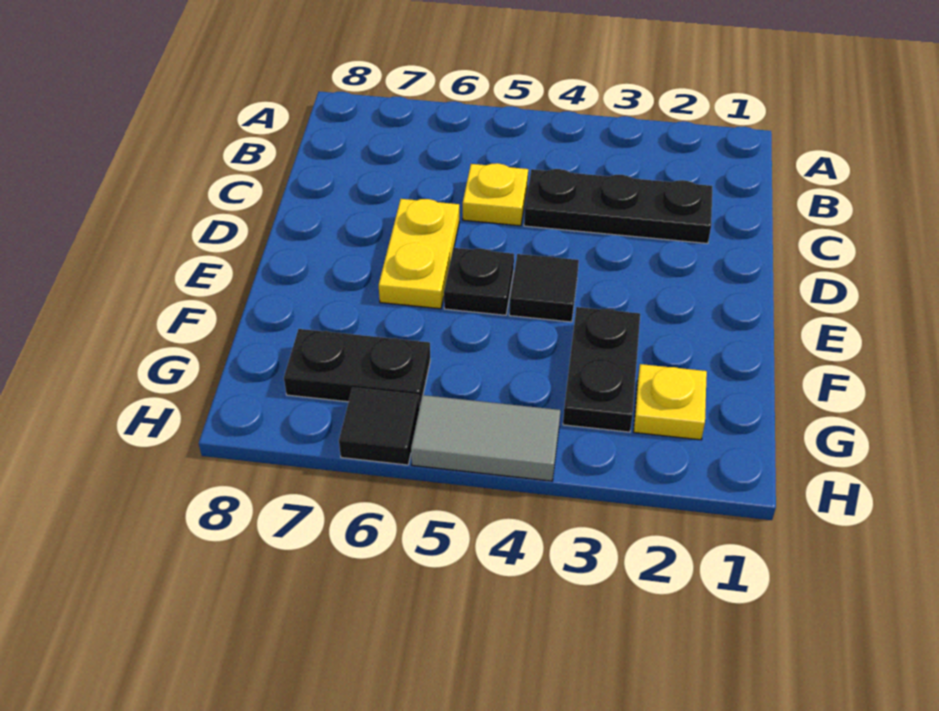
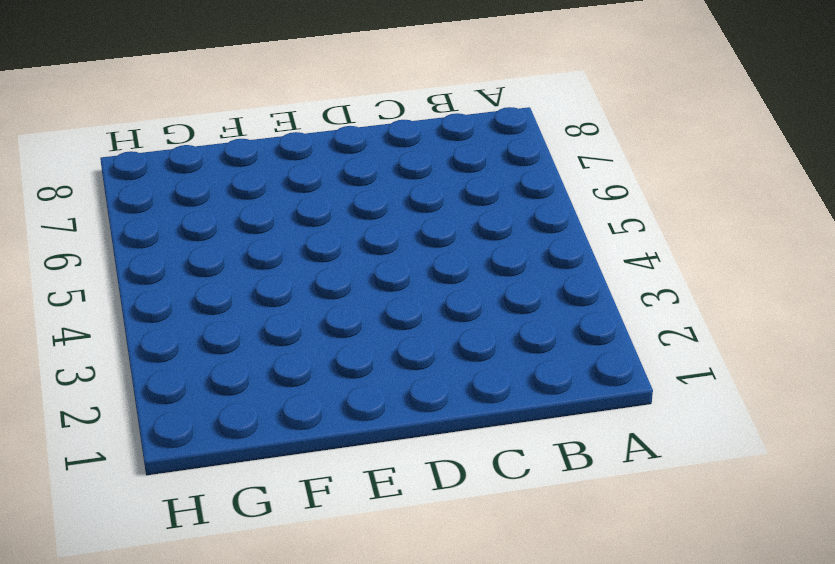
none -> black plate C2:C4 level 1
none -> yellow plate C5 level 1

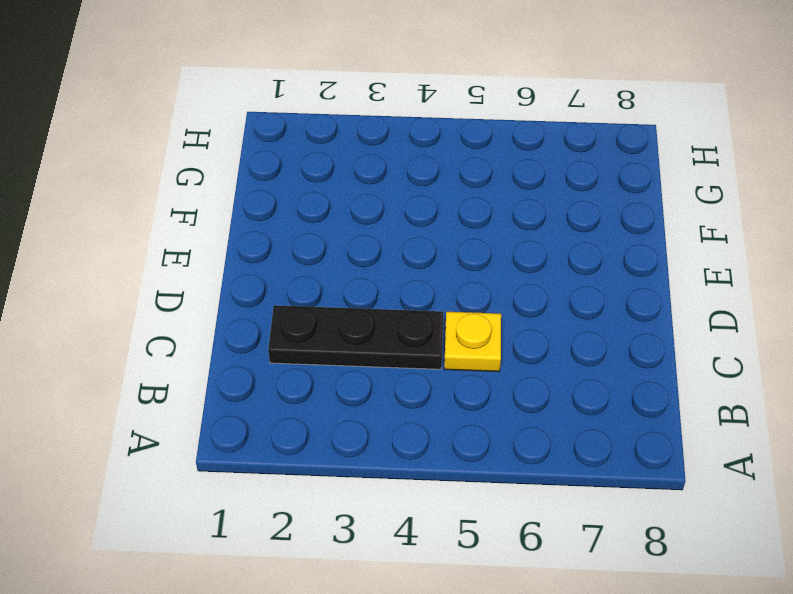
none -> yellow plate D6:E6 level 1
none -> black tile E4 level 1

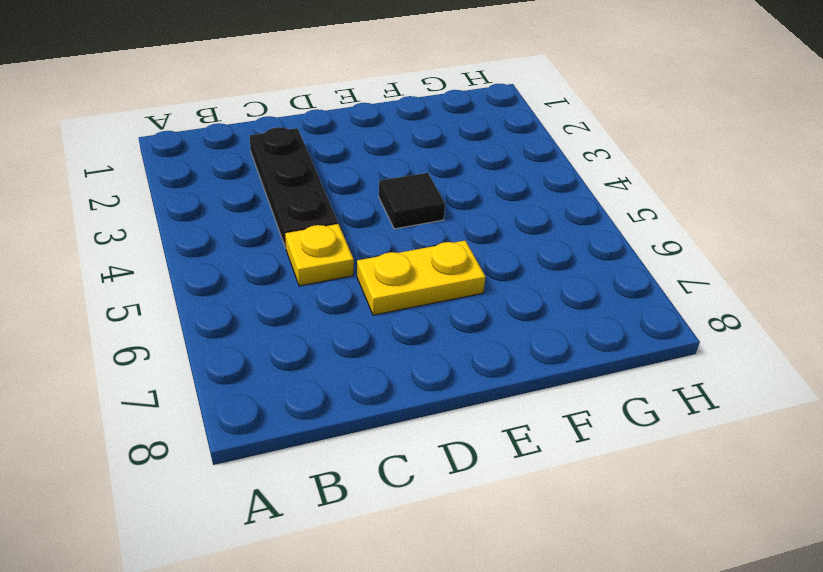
none -> black plate E5 level 1
none -> black plate F3:G3 level 1

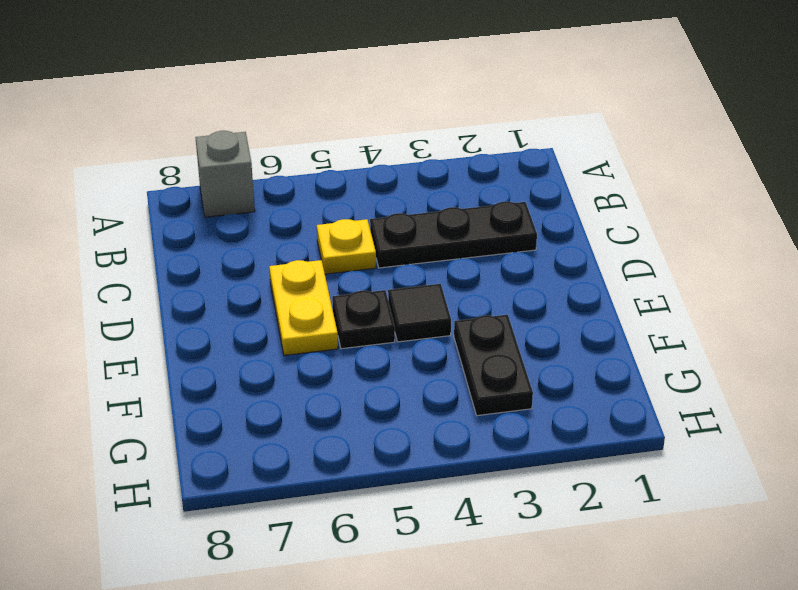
grey brick A7 level 1 -> none
none -> yellow plate G2 level 1
none -> black plate G6:G7 level 1

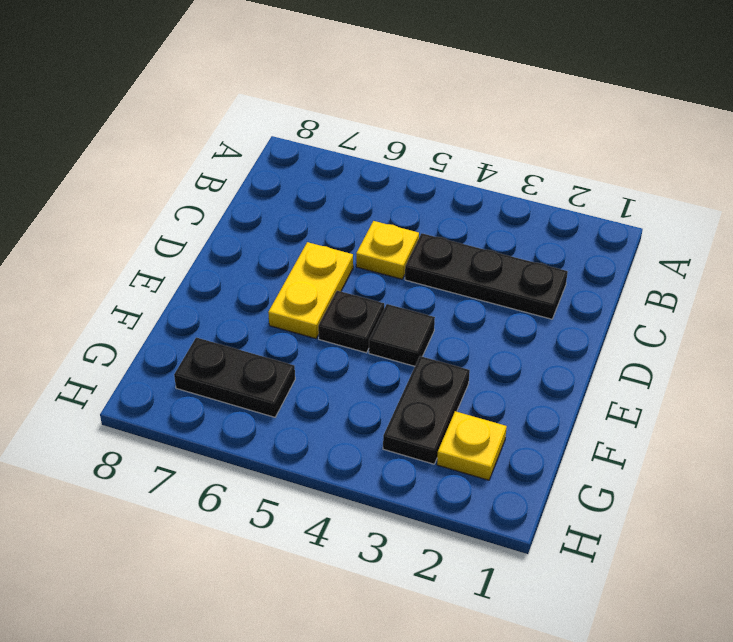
none -> grey tile H4:H5 level 1
none -> black tile H6 level 1

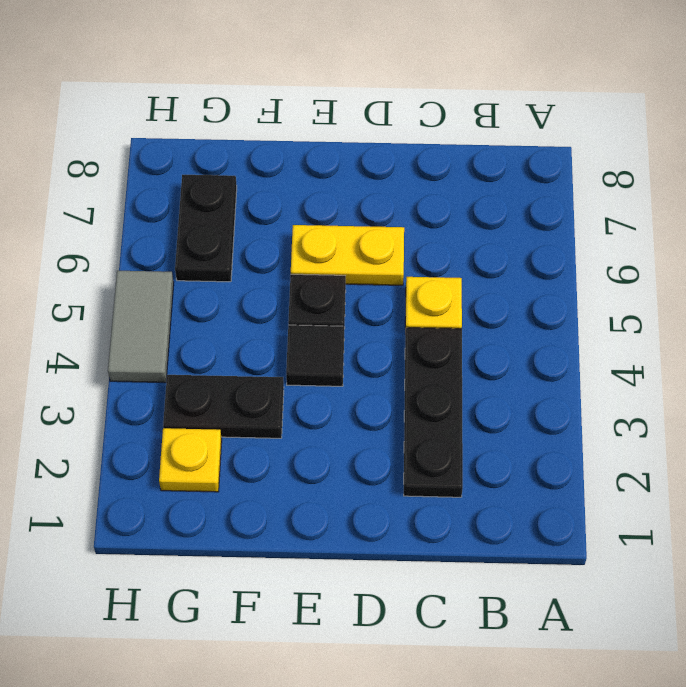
none -> black tile H6 level 1

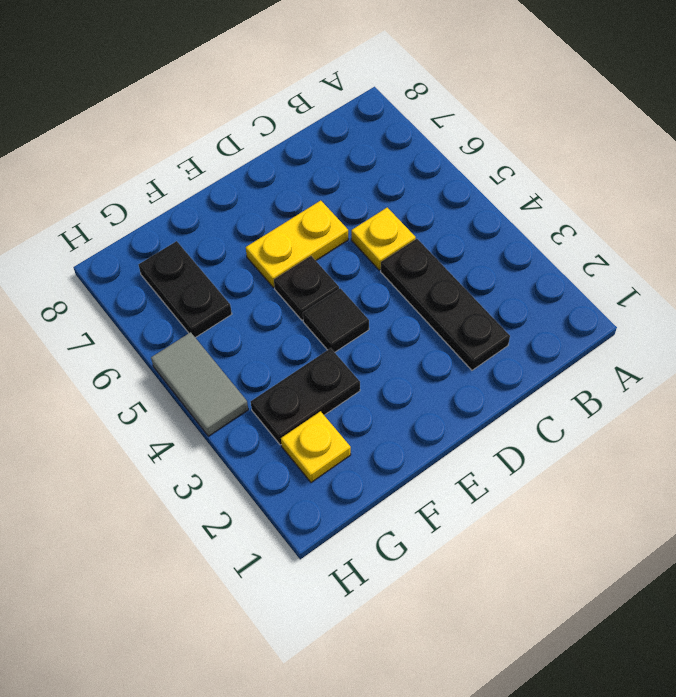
none -> black tile H6 level 1

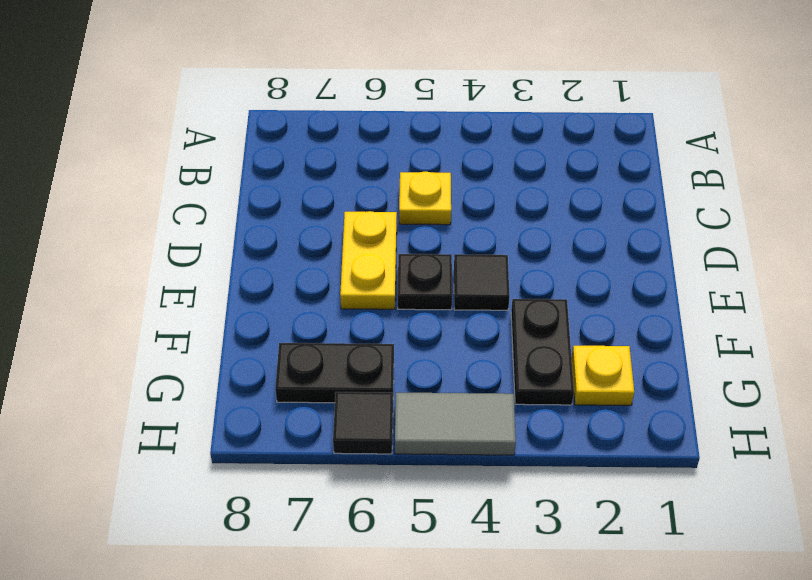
none -> black plate C2:C4 level 1

